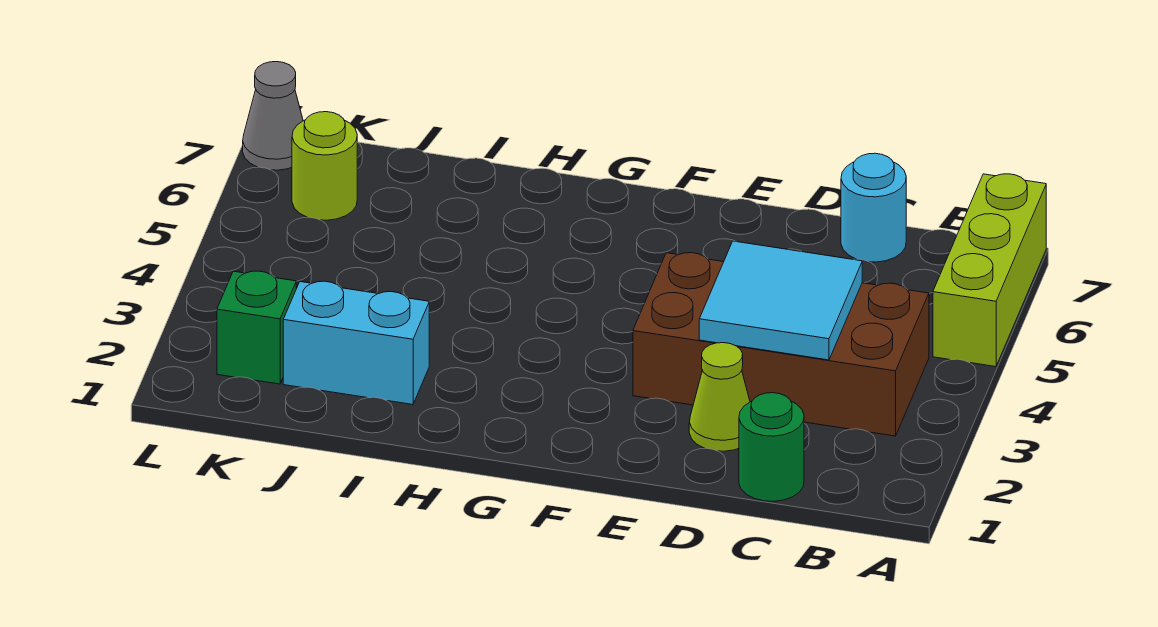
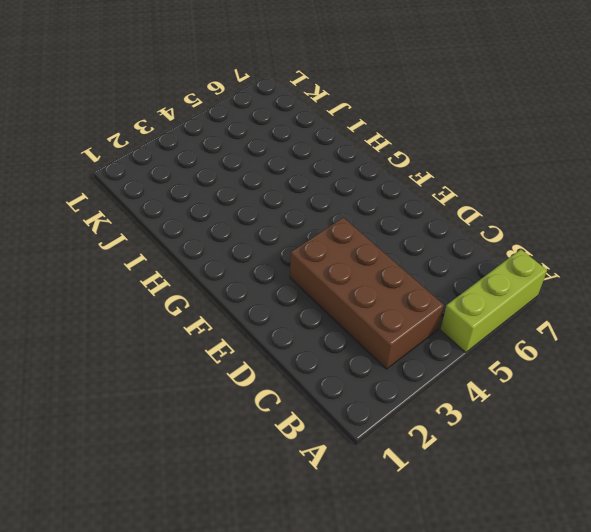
none -> green round brick C1 level 1
none -> cyan round brick C7 level 1

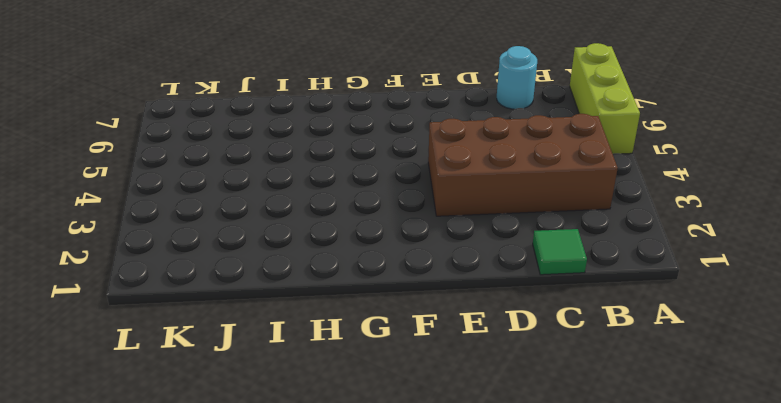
green tile C1 level 1 -> green round brick C1 level 1
none -> lime cone D2 level 1
none -> cyan brick I2:J2 level 1

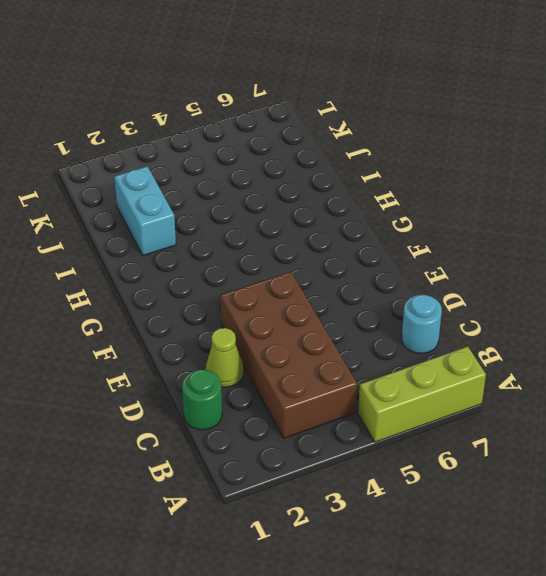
none -> green brick K2 level 1
none -> lime round brick K6 level 1

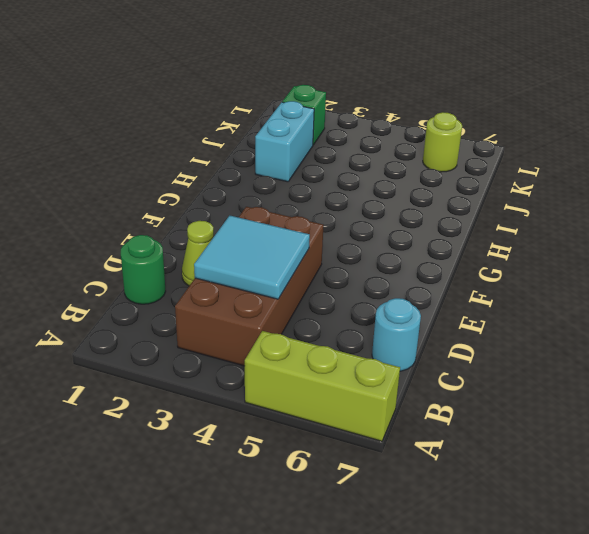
none -> grey cone L7 level 1

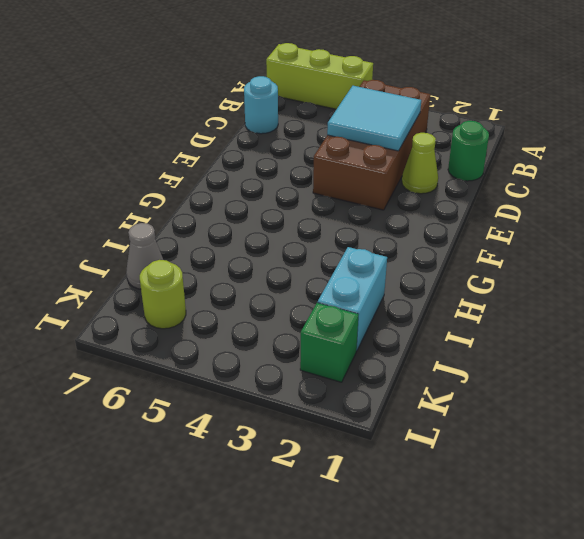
grey cone J7 level 1 -> grey cone L7 level 1

